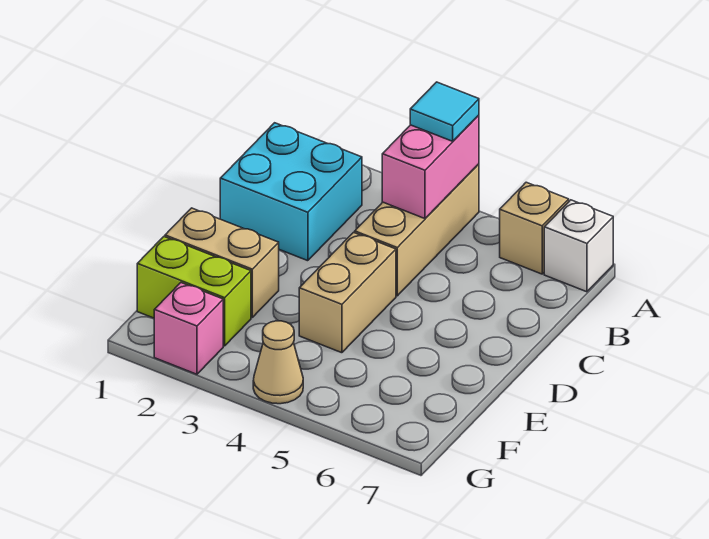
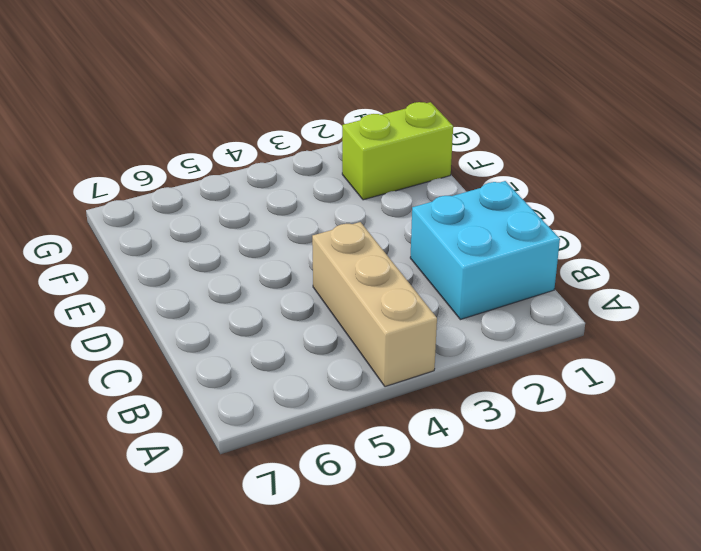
none -> tan brick A6 level 1
none -> white brick A7 level 1

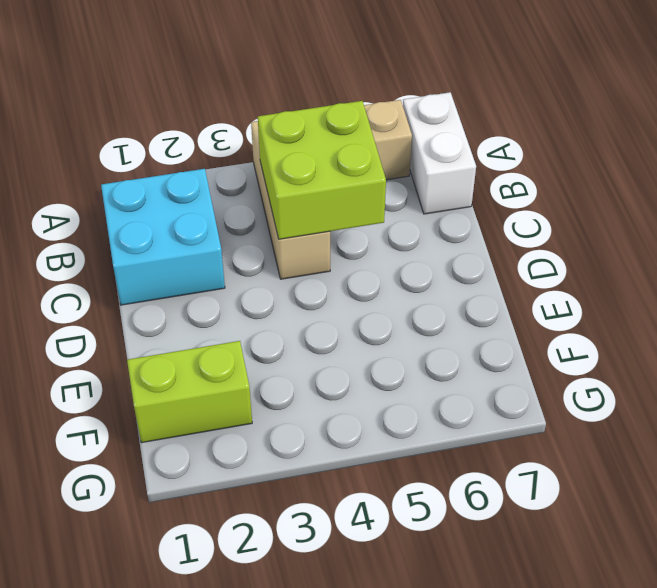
white brick A7:B7 level 1 -> white brick A7 level 1
lime brick B4:C5 level 2 -> pink brick A4:B4 level 2
none -> tan brick D4:E4 level 1
none -> tan brick E1:E2 level 1

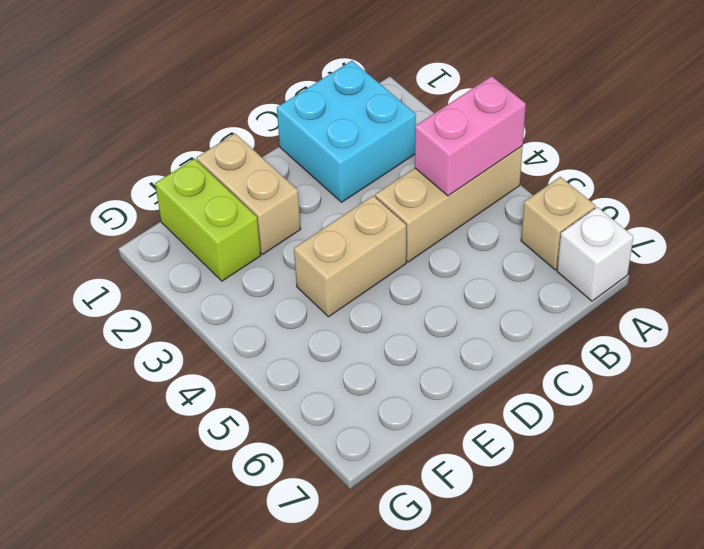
none -> pink brick G2 level 1
none -> tan cone G4 level 1

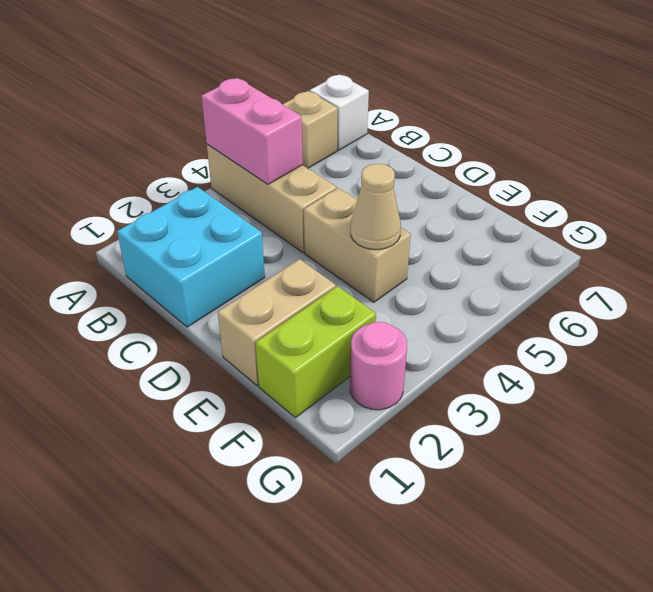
tan cone E4 level 2 -> tan cone G4 level 1
pink round brick G2 level 1 -> pink brick G2 level 1
none -> cyan tile A4 level 3

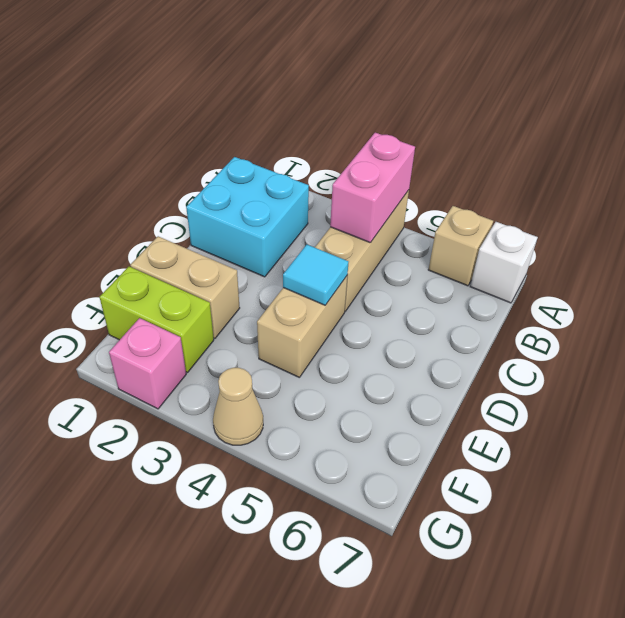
cyan tile D4 level 2 -> cyan tile A4 level 3

